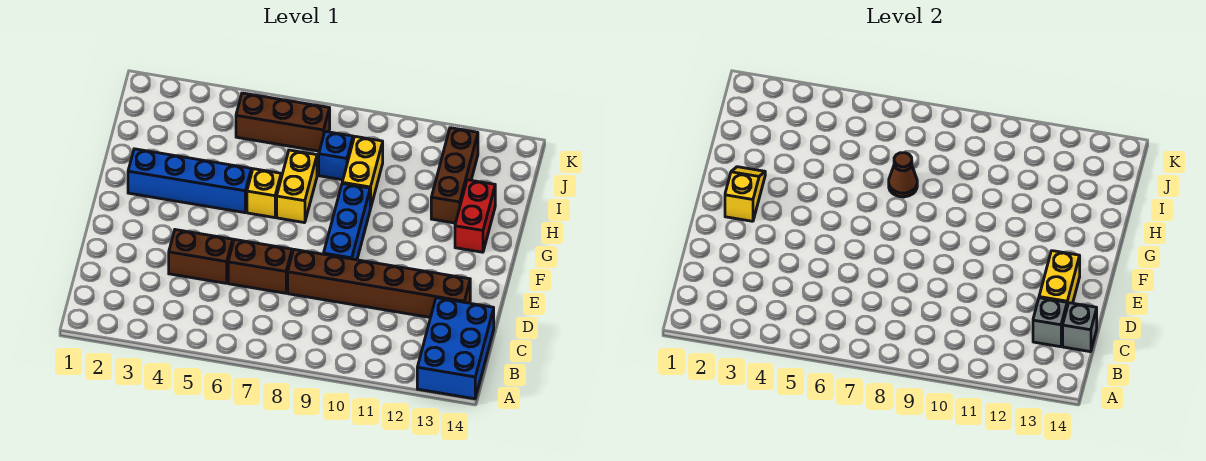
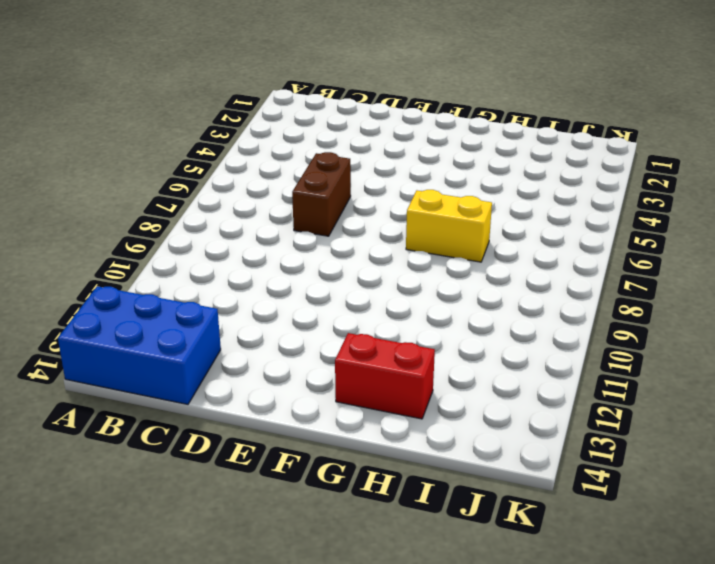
none -> brown brick D4:D5 level 1
none -> brown brick D8:D13 level 1
none -> blue brick E9:G9 level 1

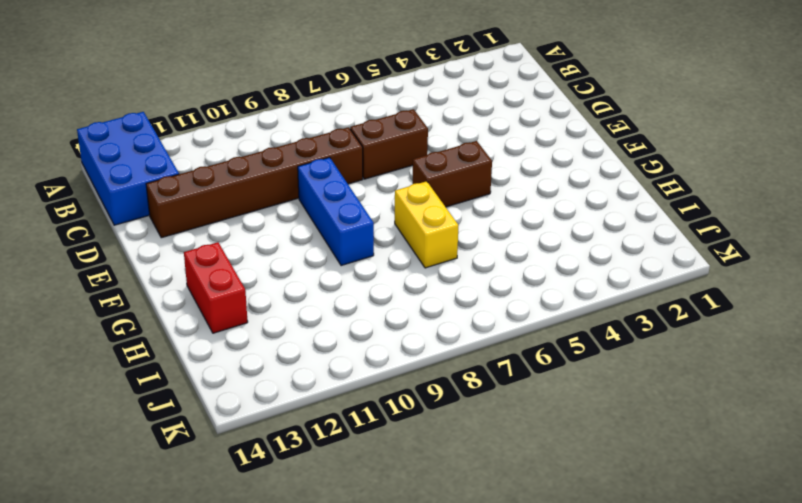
brown brick F5:F6 level 1 -> brown brick D4:D5 level 1
none -> blue brick G2:G5 level 1
none -> yellow brick G6 level 1
none -> yellow brick H9:I9 level 1

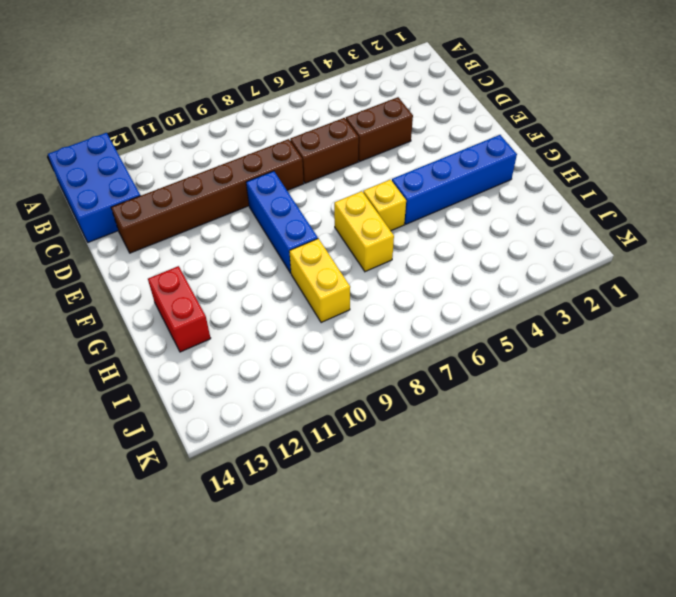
none -> brown brick H12:J12 level 1
none -> blue brick I8 level 1
none -> brown brick J5:J7 level 1

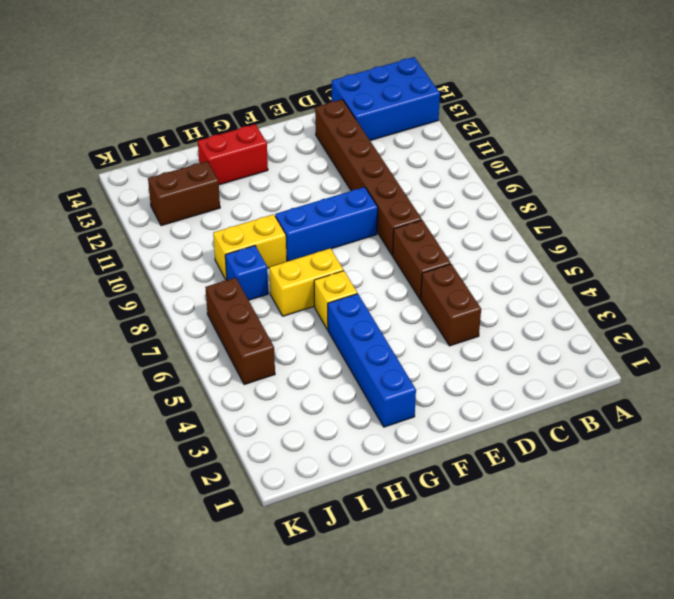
brown brick I12:J12 level 1 -> brown brick H12:J12 level 1
none -> grey brick C13 level 2
none -> grey brick C14 level 2
none -> yellow brick D13:E13 level 2

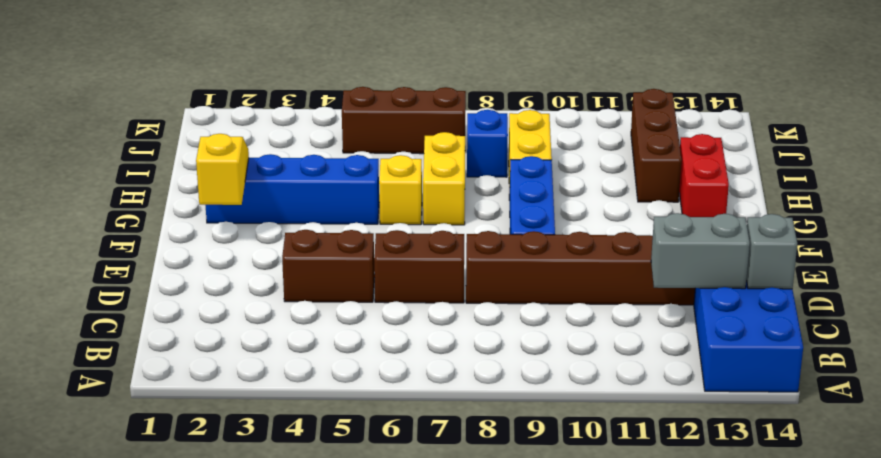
grey brick C12:C13 level 2 -> grey brick C13 level 2
none -> yellow brick D13:E13 level 2
none -> brown cone H7 level 2

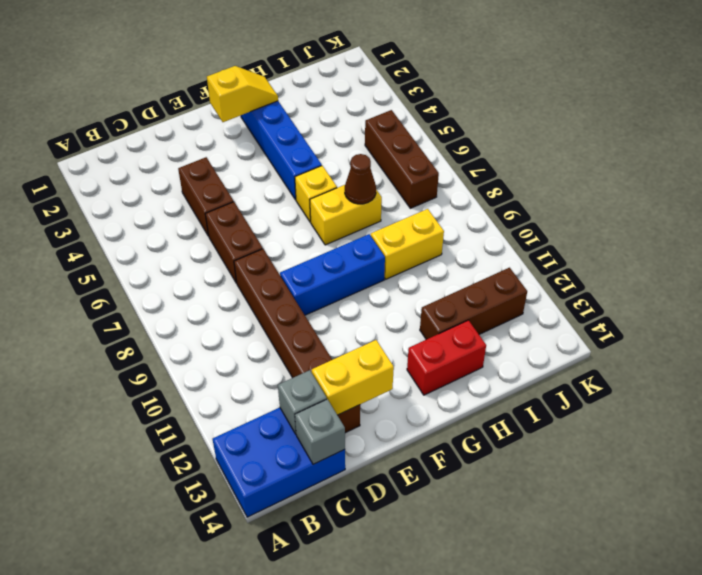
none -> blue brick I8 level 1

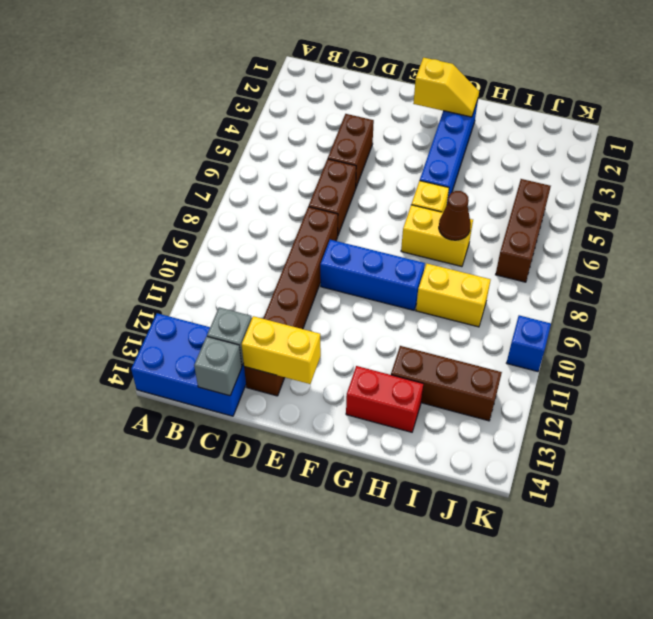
blue brick K10 level 1 -> blue brick I8 level 1

